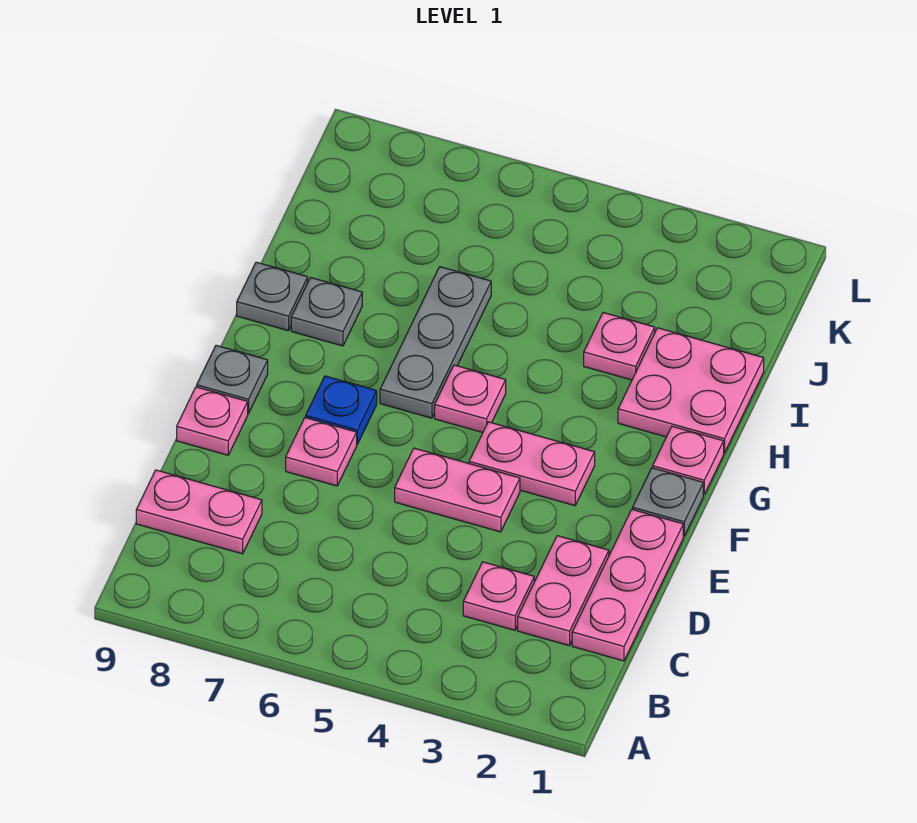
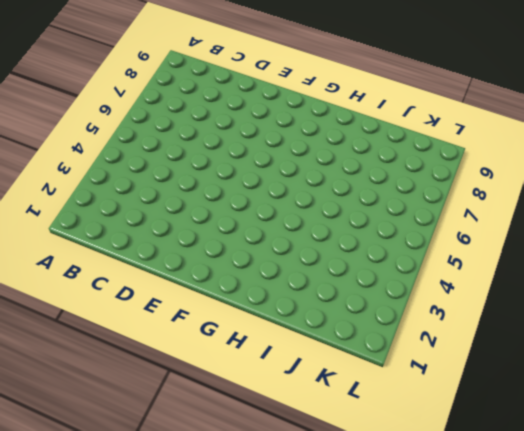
none -> pink plate C1:E1 level 1
none -> pink plate C2:D2 level 1
none -> pink plate C3 level 1

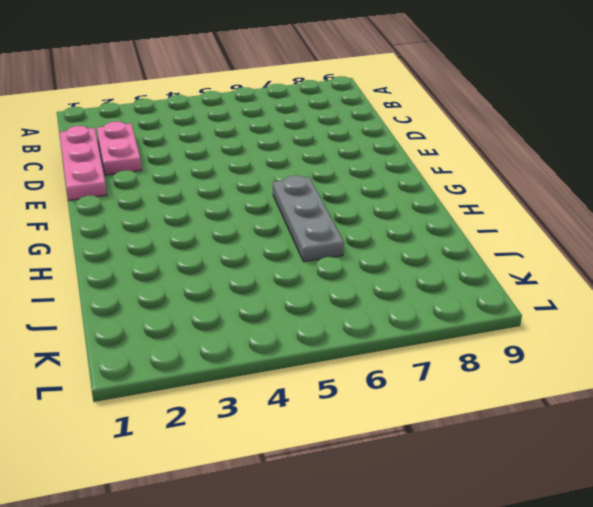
none -> pink plate C3 level 1
none -> pink plate C8:C9 level 1
none -> pink plate E4:E5 level 1

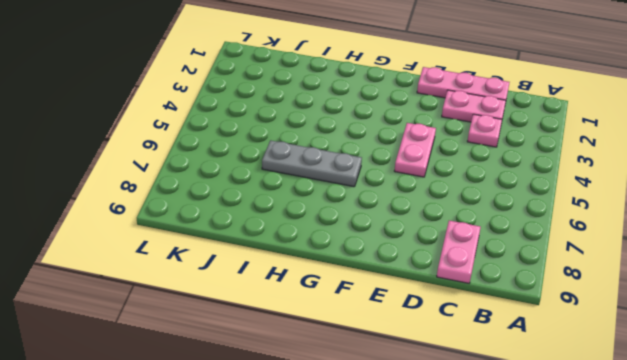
none -> pink plate E7 level 1
none -> pink plate E9 level 1
none -> grey plate F1 level 1

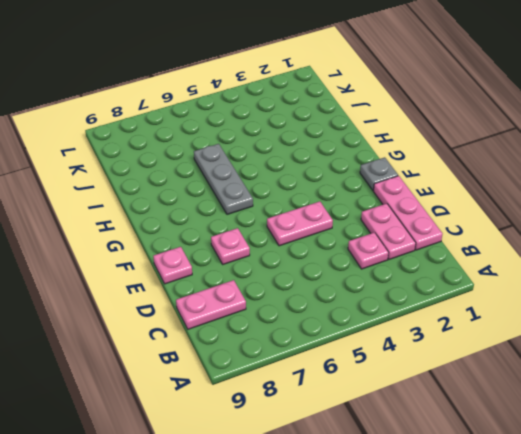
none -> pink plate F3:F4 level 1
none -> blue plate F7 level 1
none -> grey plate F9 level 1

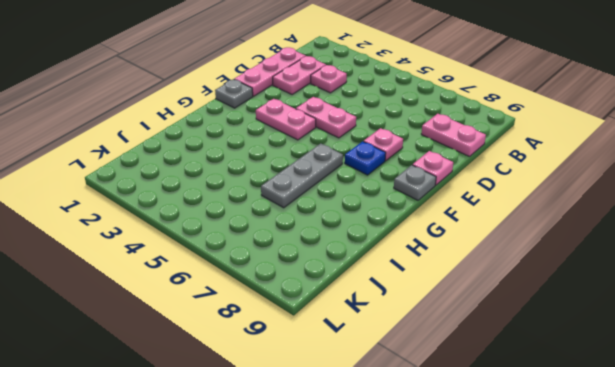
none -> pink plate G1 level 1
none -> pink plate G5 level 1
none -> pink plate H1:I2 level 1

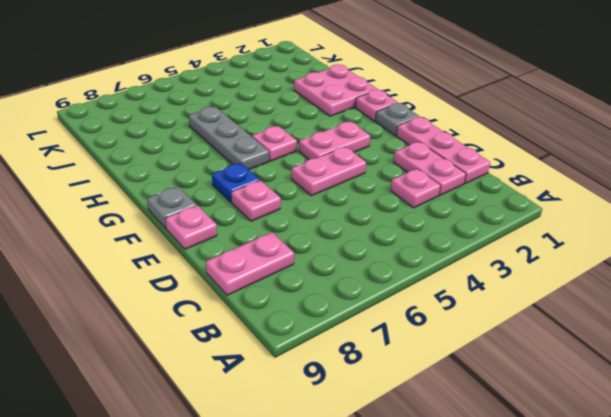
none -> grey plate H8 level 1
none -> grey plate H9 level 1
none -> pink plate I3 level 1

